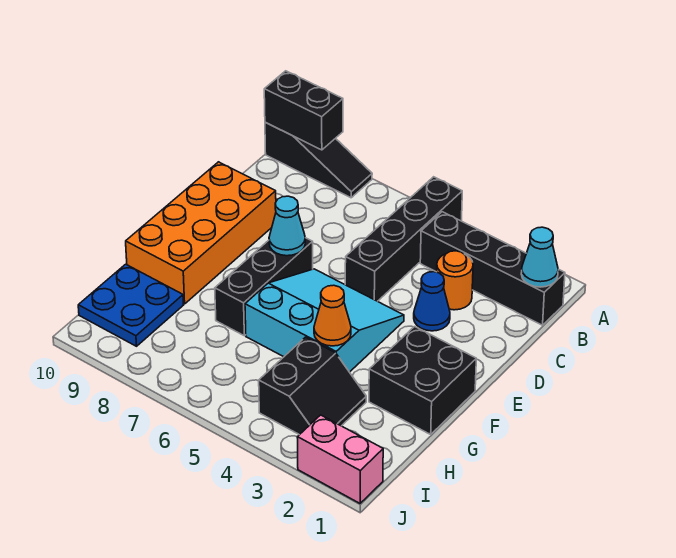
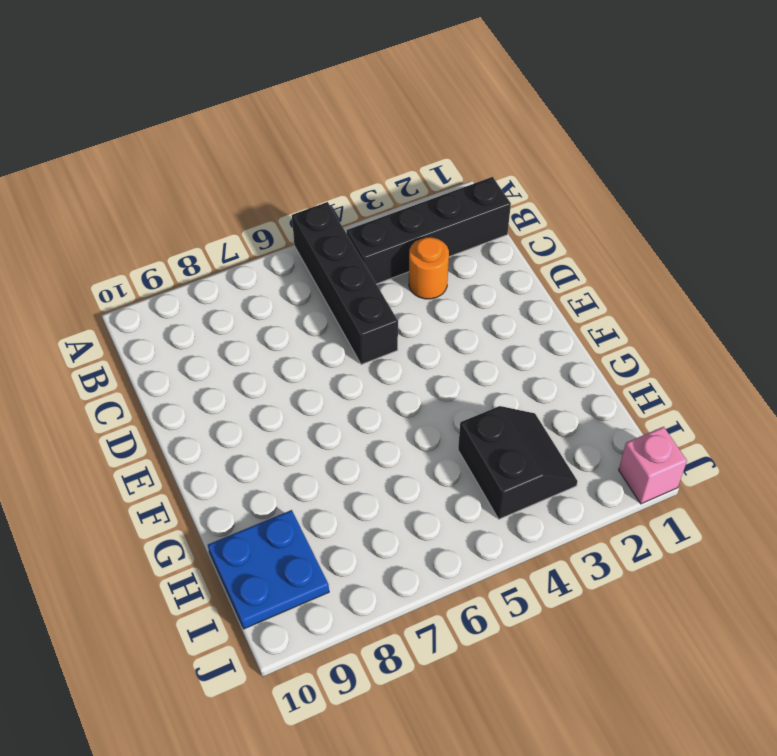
pink brick J1 level 1 -> pink brick J1:J2 level 1
none -> black slope A8:A10 level 1 top 10
none -> blue cone D3 level 1
none -> orange brick D9:G10 level 1

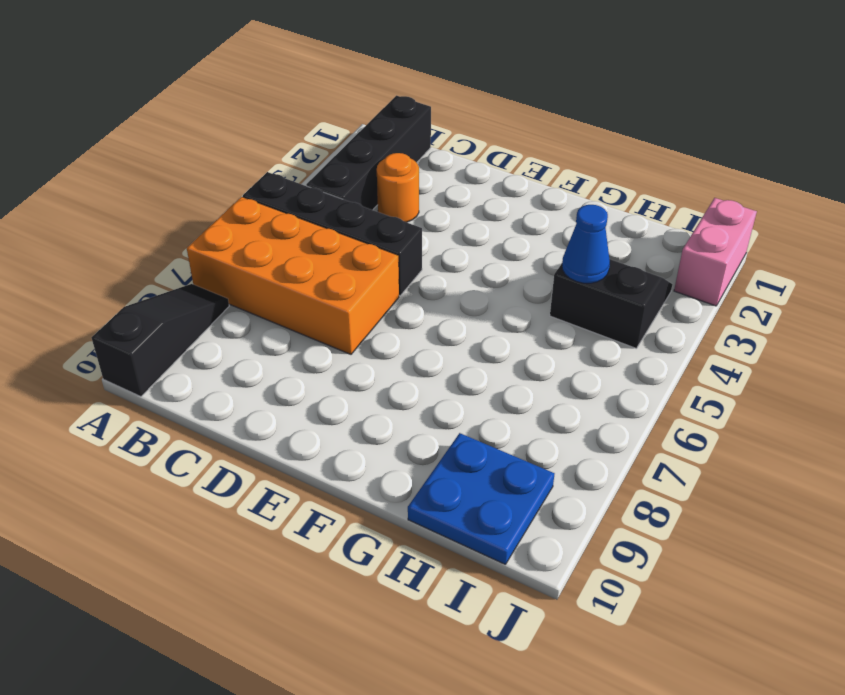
orange brick A6:D7 level 1 -> orange brick D9:G10 level 1
blue cone H4 level 2 -> blue cone D3 level 1
none -> cyan slope E4:G6 level 1 top G
none -> black brick E7:G7 level 1
none -> black brick F1:G2 level 1

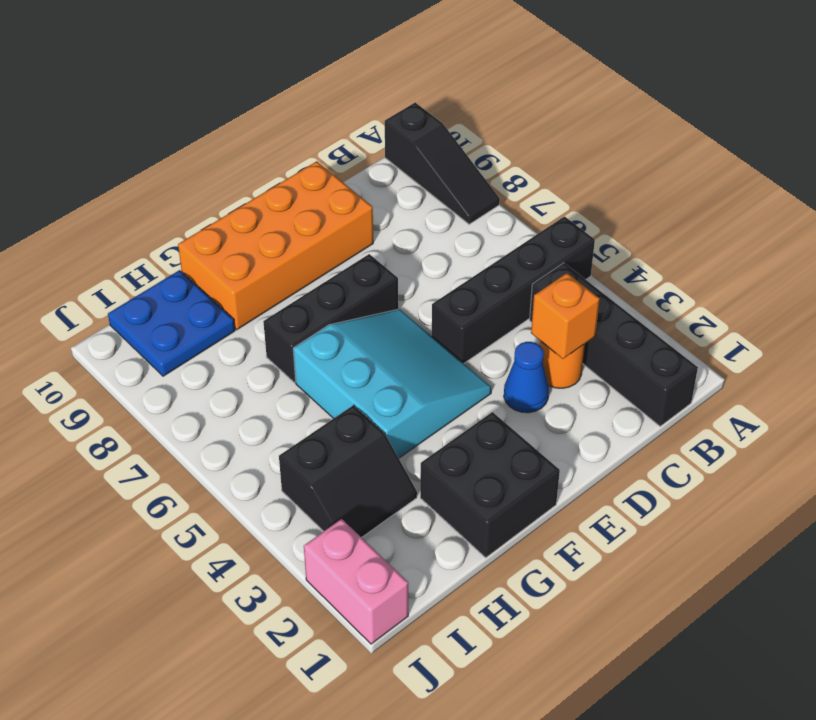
orange brick C3 level 2 -> none
none -> black brick A9:A10 level 2
none -> cyan cone B1 level 2
none -> cyan cone E7 level 2

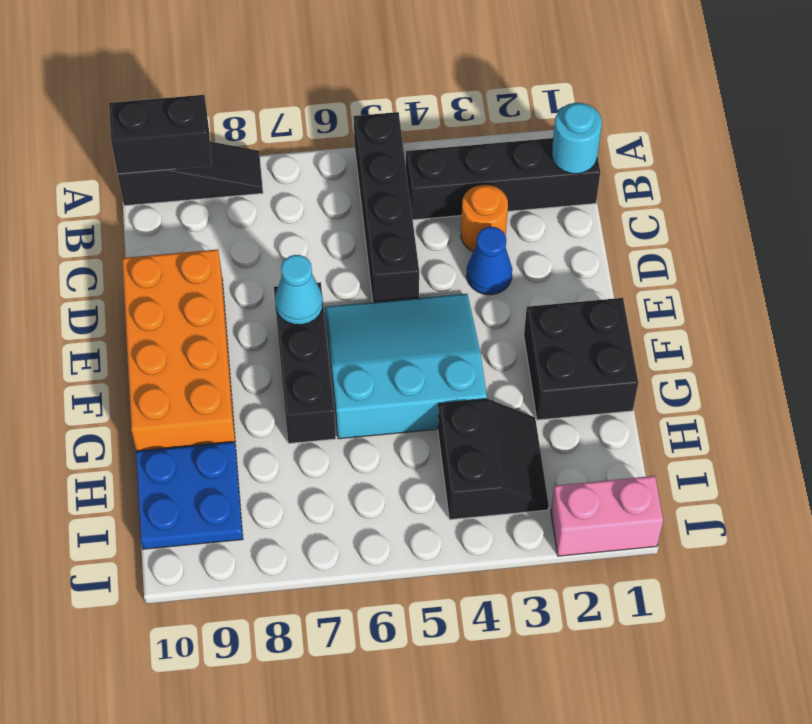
cyan round brick B1 level 2 -> cyan cone B1 level 2
none -> orange cone G4 level 2

